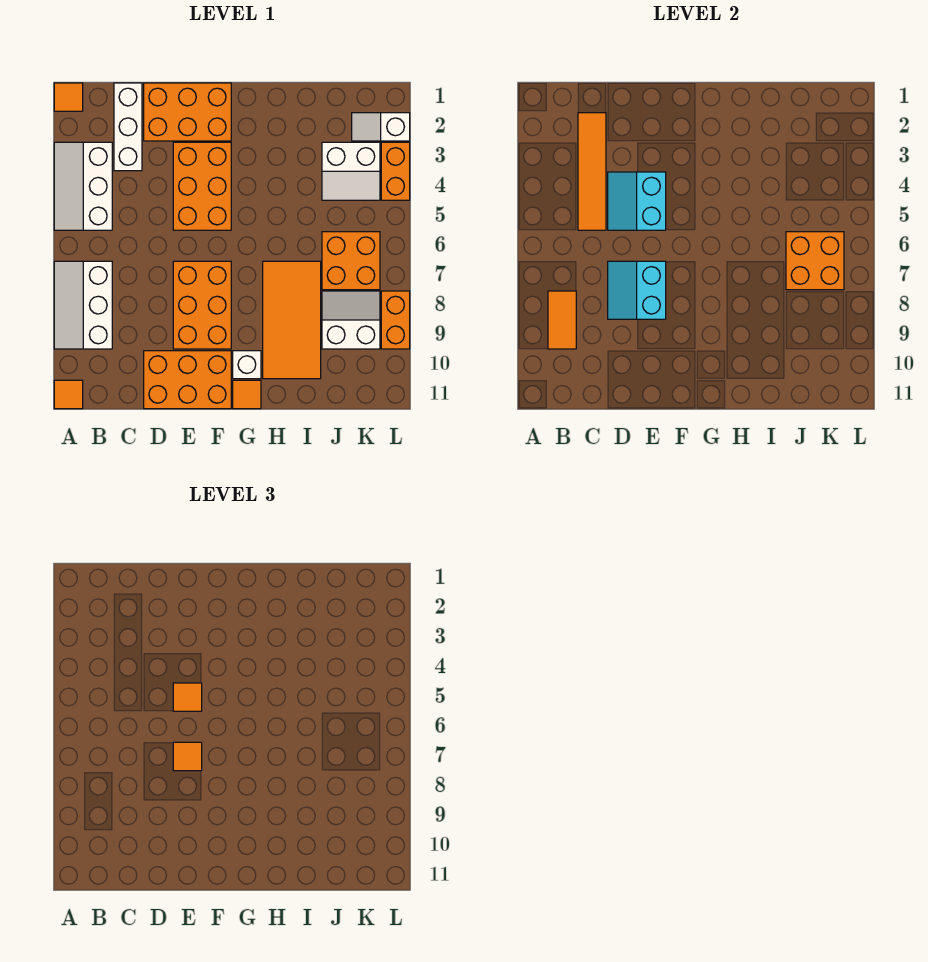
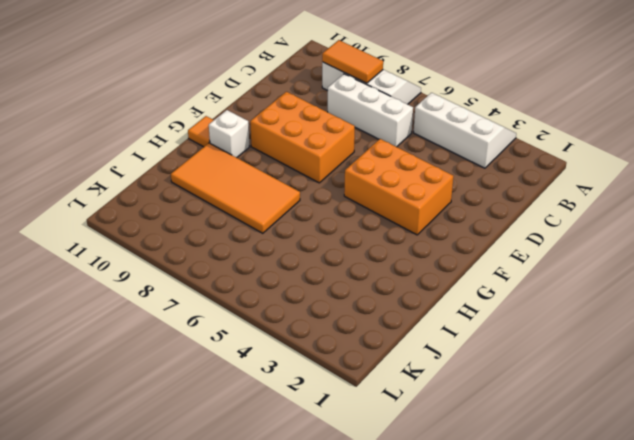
white brick C6:C8 level 1 -> white brick C1:C3 level 1
none -> orange tile A1 level 1
none -> orange tile A11 level 1
none -> orange brick D1:F2 level 1

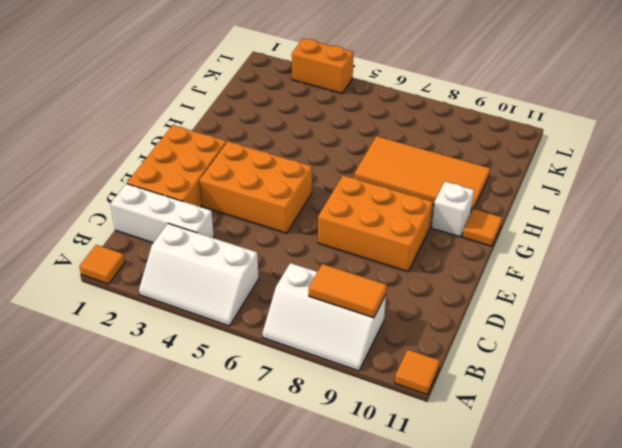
none -> orange brick D10:F11 level 1
none -> white slope J3:K4 level 1 top 3
none -> orange brick J6:K7 level 1

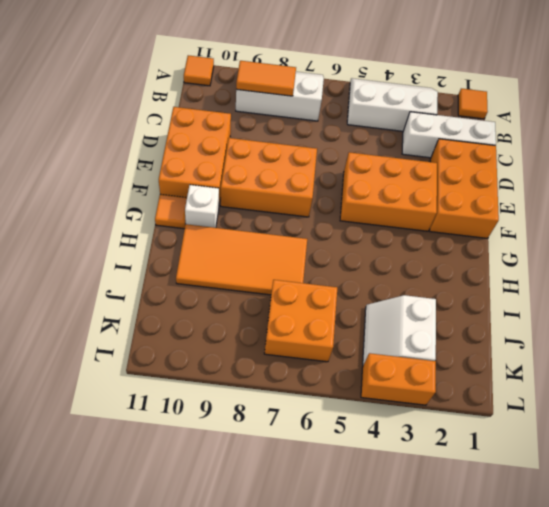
none -> white slope J8:K9 level 1 top 9
none -> white slope K2:L2 level 1 top L
none -> orange brick L8:L9 level 1

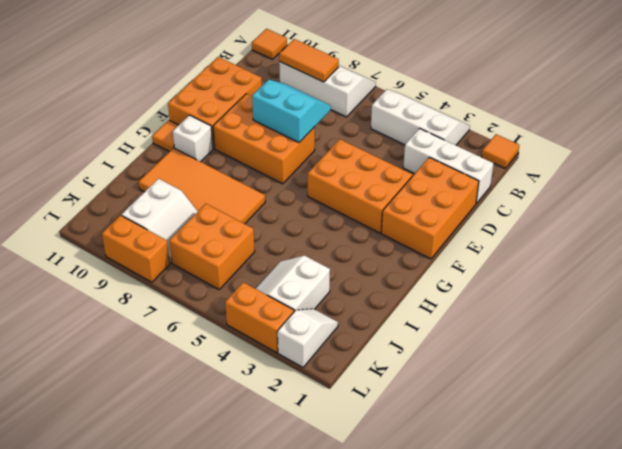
none -> orange tile C2:C5 level 2
none -> cyan slope D4:E5 level 2 top E
none -> orange brick J6:K7 level 2

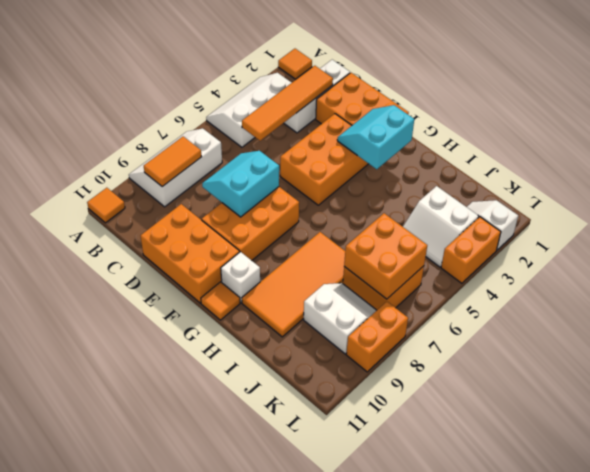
cyan slope F2:G3 level 2 top G -> cyan slope D4:E5 level 2 top E
none -> orange tile E5 level 3
none -> orange tile E7 level 3

